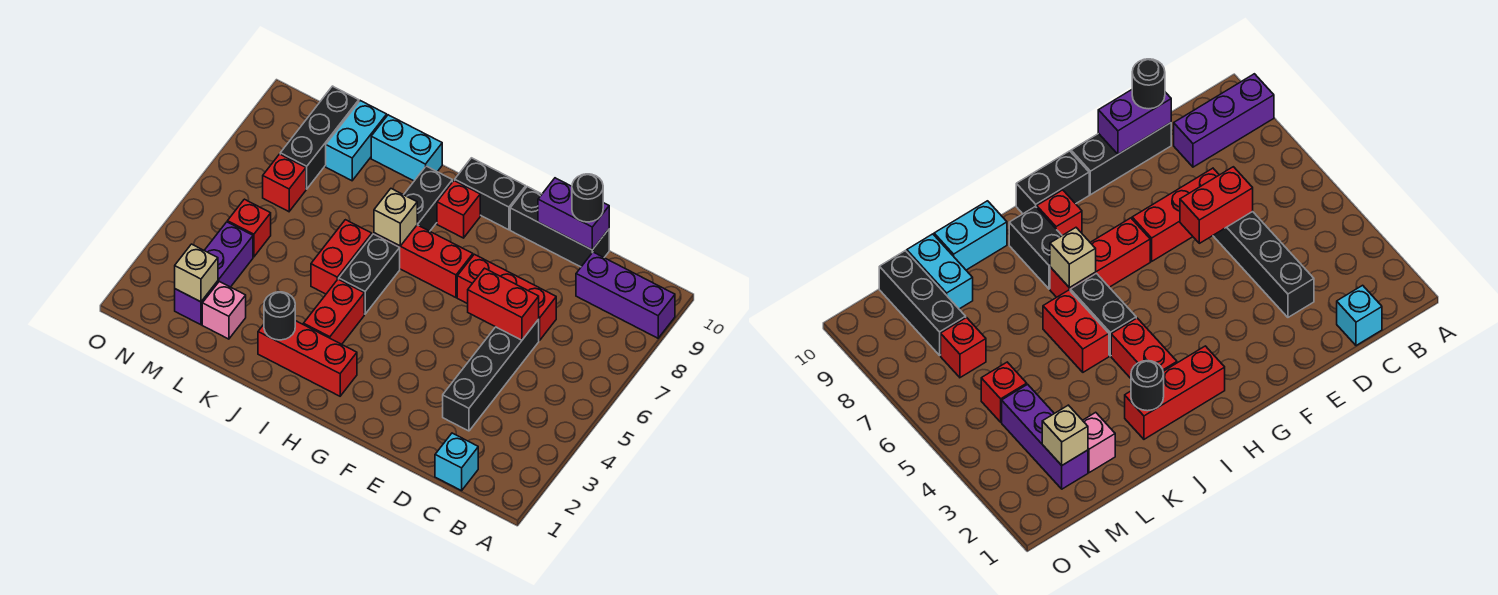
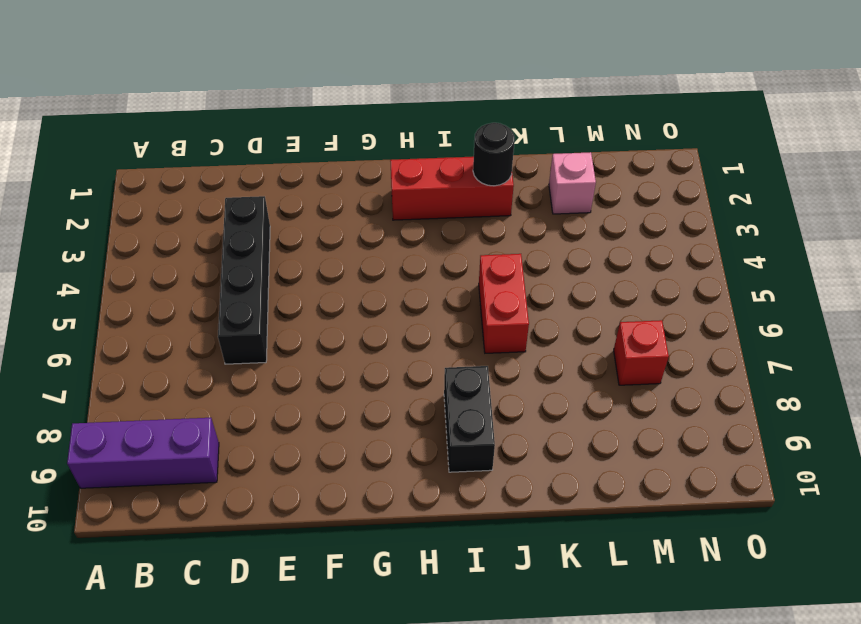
none -> cyan brick C1 level 1
none -> red brick D7:F7 level 1
none -> black brick D10:F10 level 1

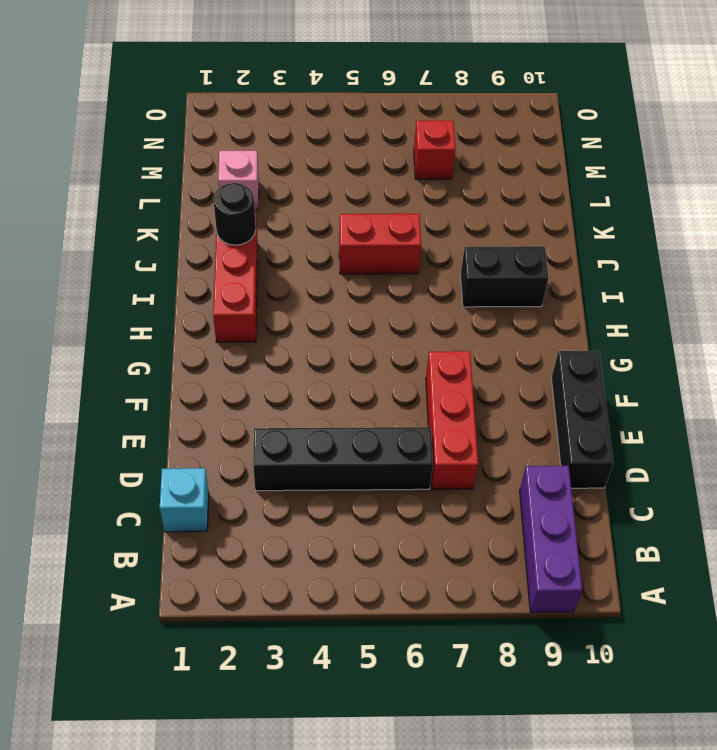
none -> red brick G7:I7 level 1
none -> black brick G10:H10 level 1
none -> red brick H9 level 1

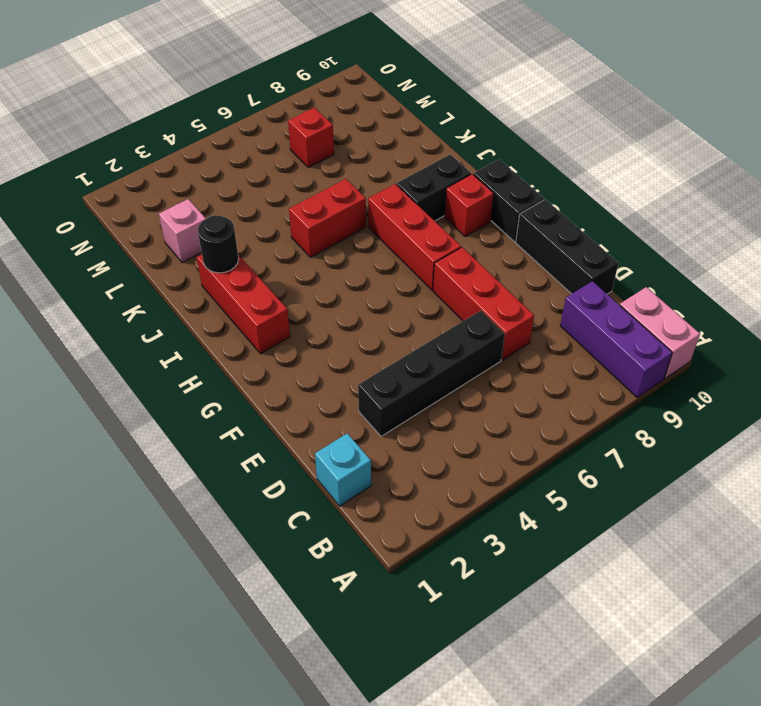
pink brick A10:B10 level 1 -> none
none -> red brick I3:I4 level 1
none -> black brick I5:I6 level 1
none -> cyan brick J10:K10 level 1

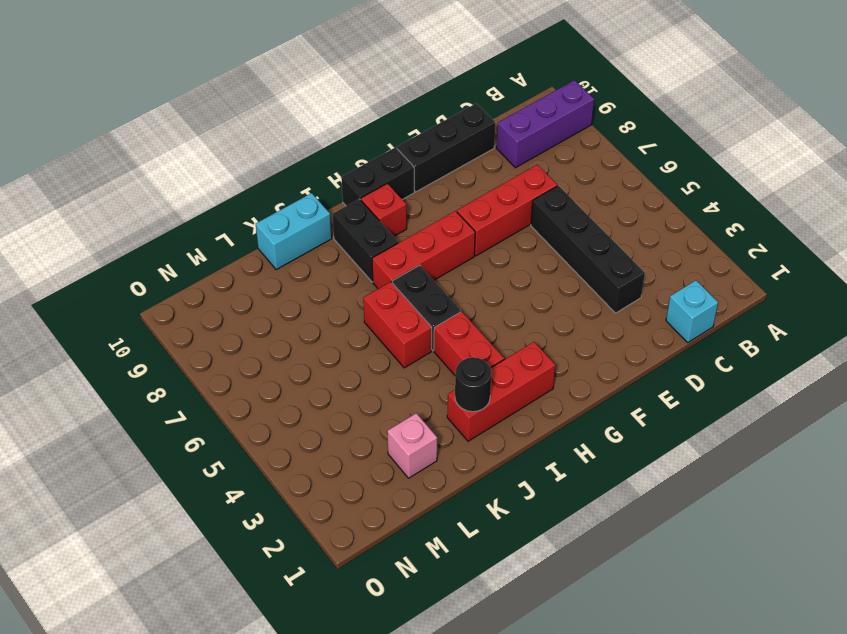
none -> cyan brick L9:L10 level 1
none -> purple brick M2:M4 level 1
none -> red brick M5 level 1

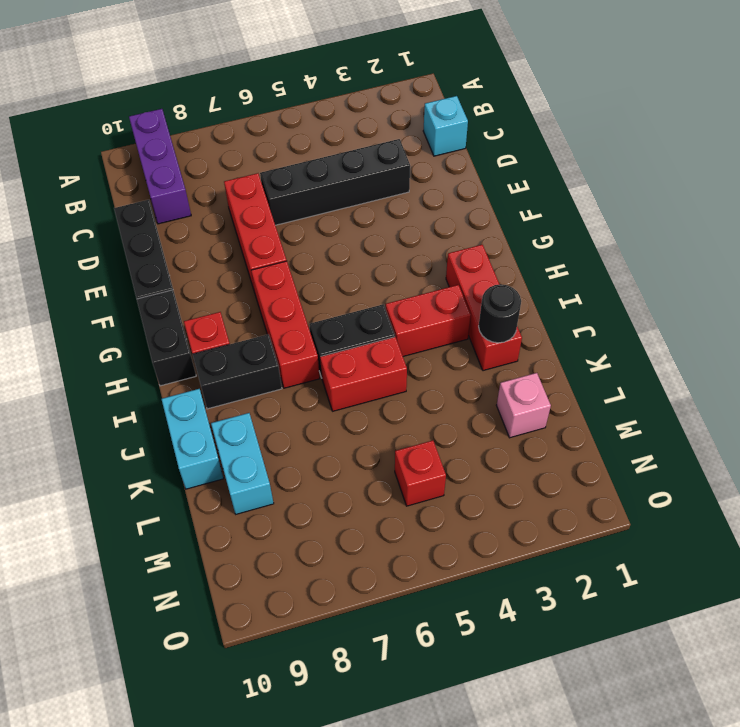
cyan brick K9:L9 level 1 -> cyan brick L9:L10 level 1
none -> purple brick M2:M4 level 1
none -> red brick M7 level 1
none -> black brick M8:M10 level 1

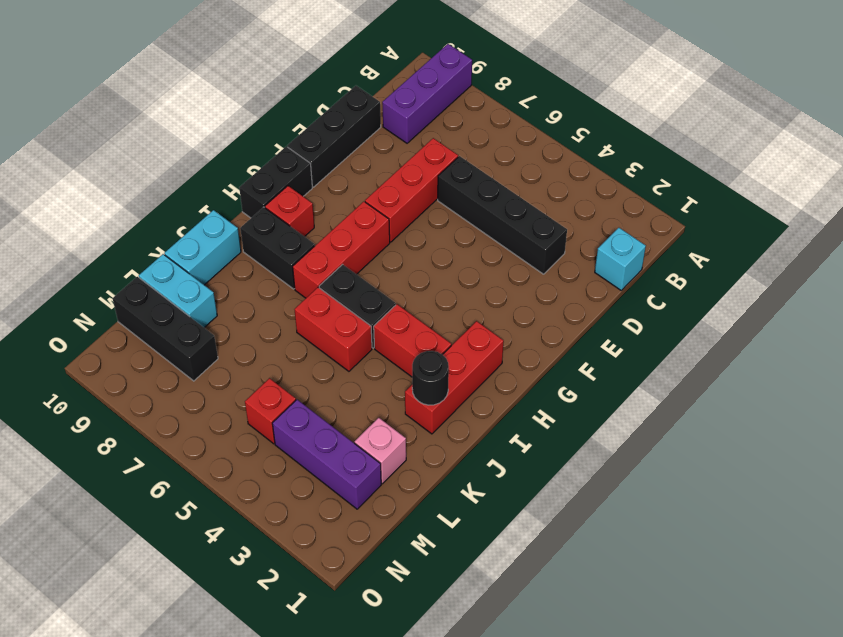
none -> red brick M7 level 1
none -> red brick D6:E6 level 2
none -> purple brick D10:E10 level 2

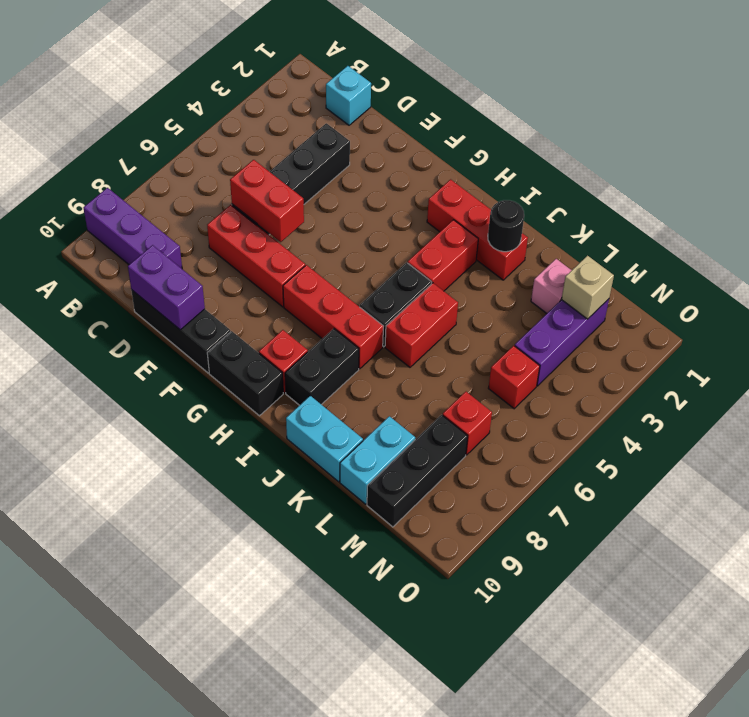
none -> tan brick I7 level 2
none -> black round brick D10 level 3

